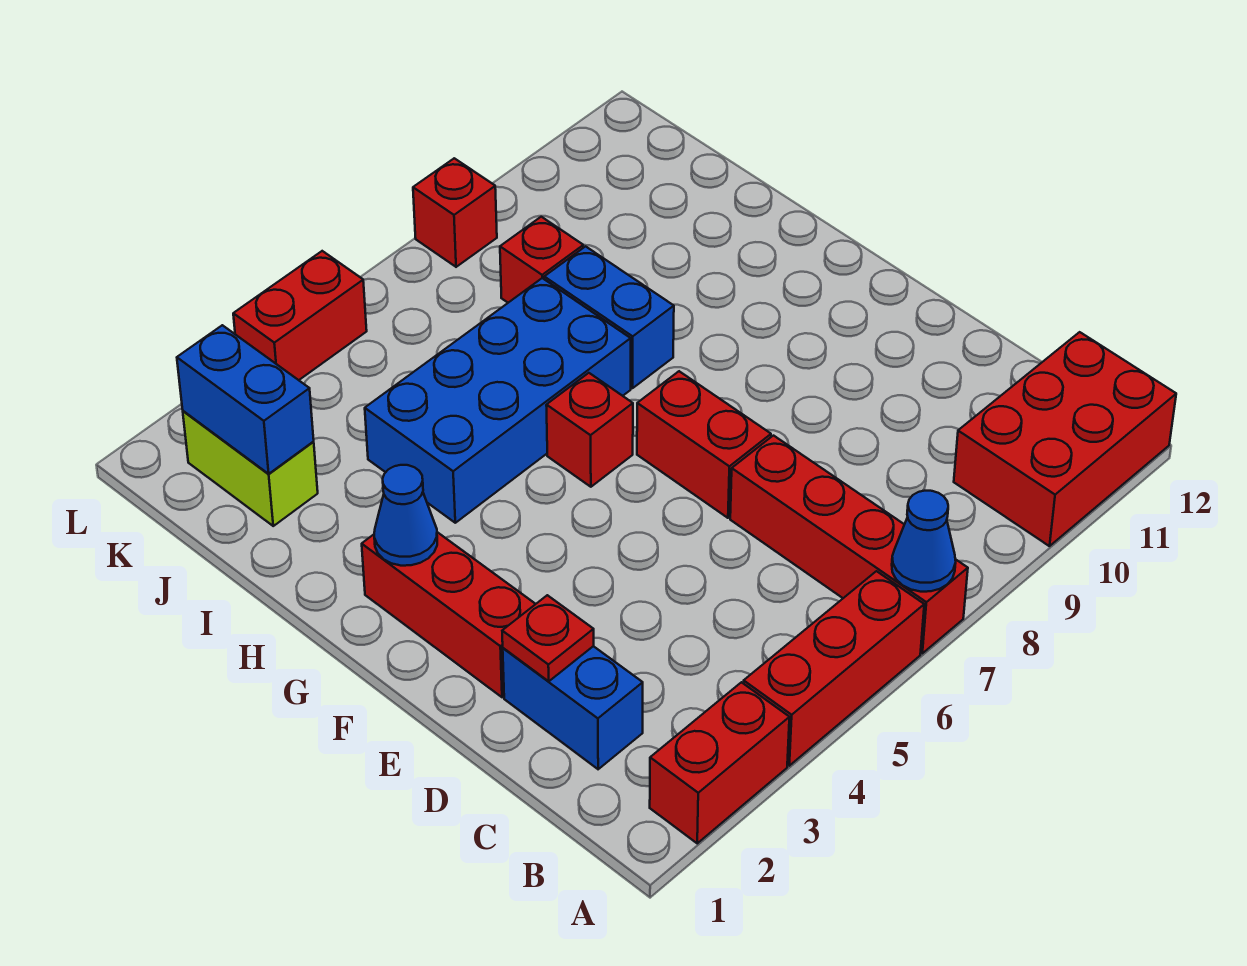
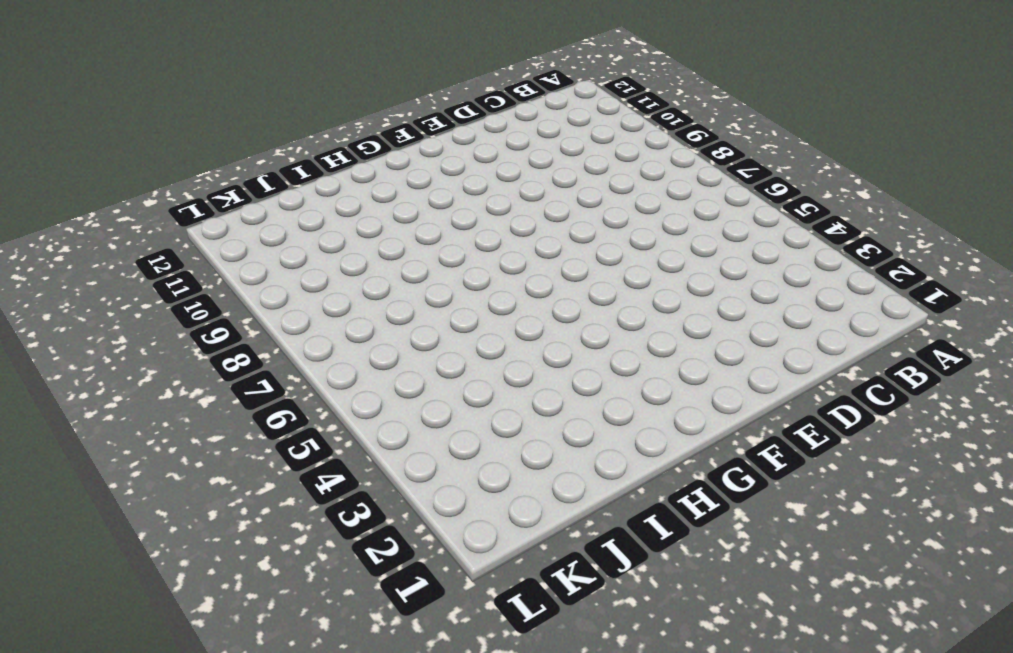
none -> red brick A2:A3 level 1
none -> red brick A4:A6 level 1
none -> red brick A7:D7 level 1

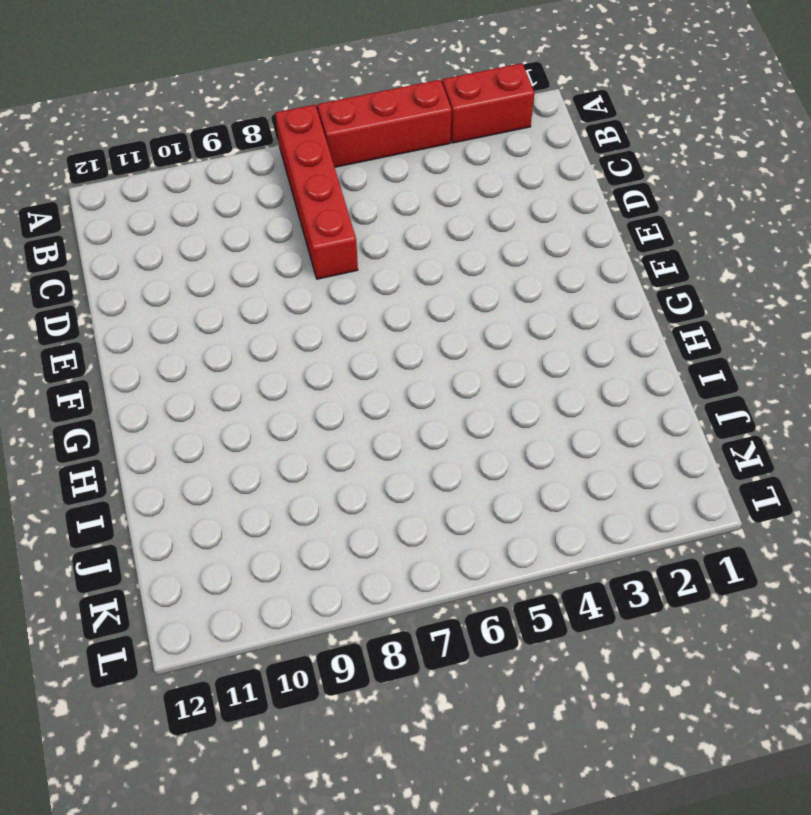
none -> red brick A10:B12 level 1
none -> blue brick C2:D2 level 1
none -> red brick E2:G2 level 1

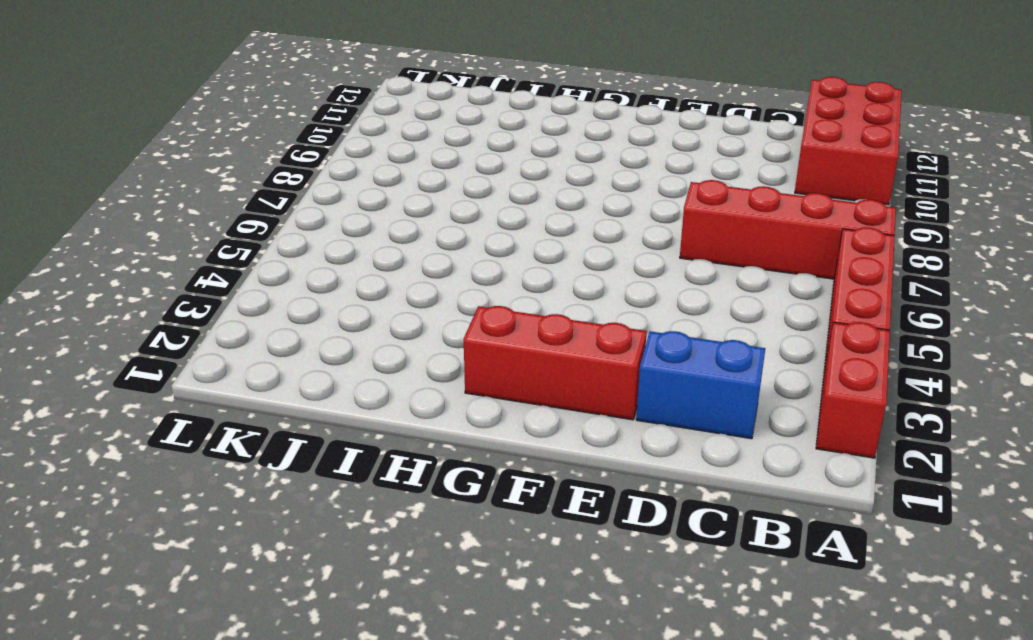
none -> red brick E7:F7 level 1
none -> red brick G6 level 1
none -> blue brick H4:I7 level 1

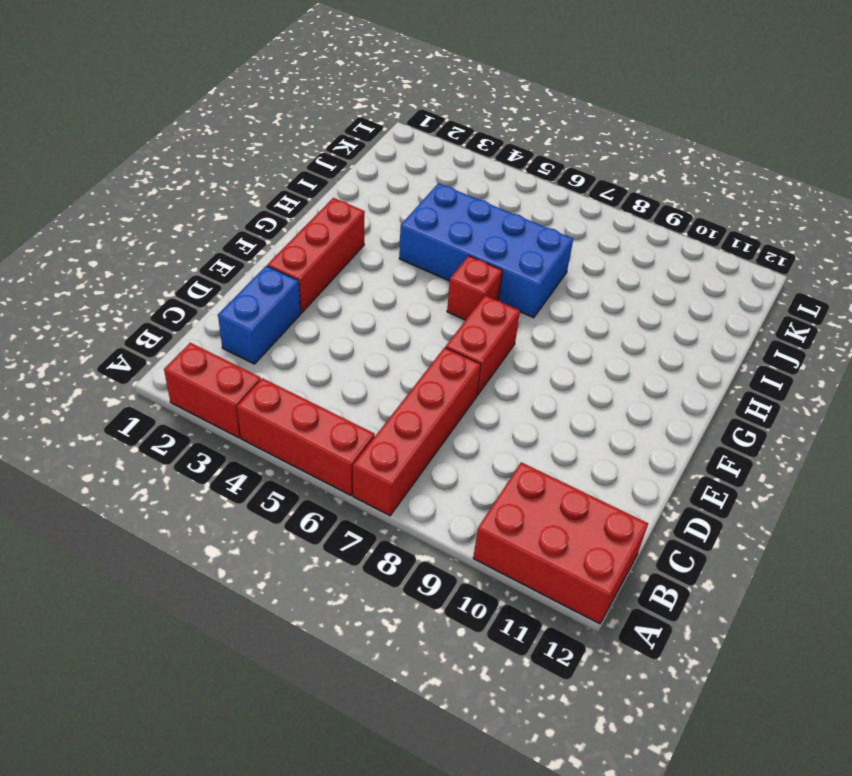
none -> blue brick H8:I8 level 1
none -> lime brick J2:K2 level 1
none -> red brick J8 level 1

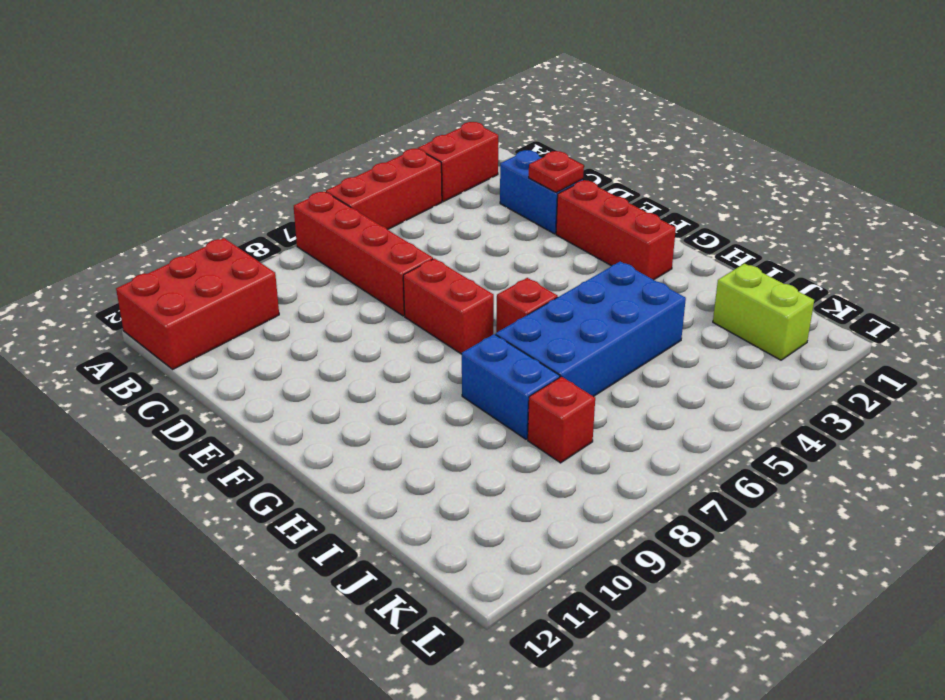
none -> red brick L4:L5 level 1
none -> red brick L8 level 1
none -> blue cone A7 level 2

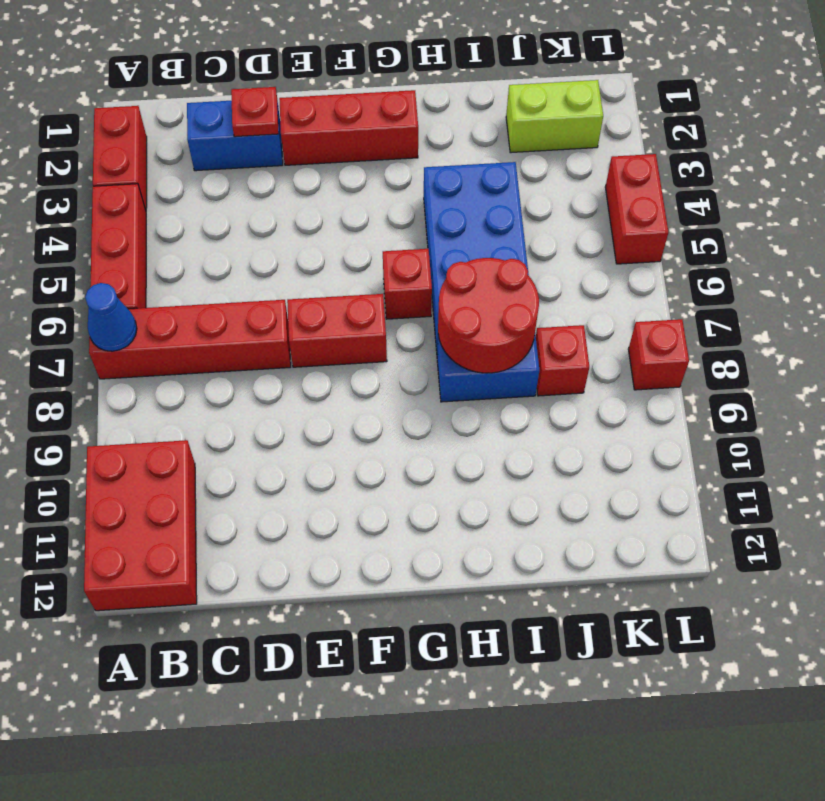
red round brick H7:I8 level 2 -> none
none -> blue cone G2 level 2
none -> blue brick J2:K2 level 2

